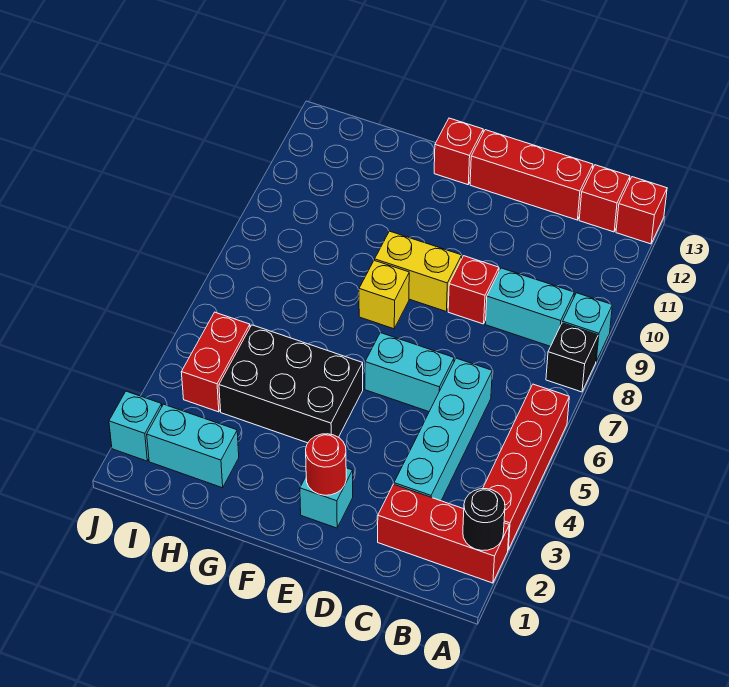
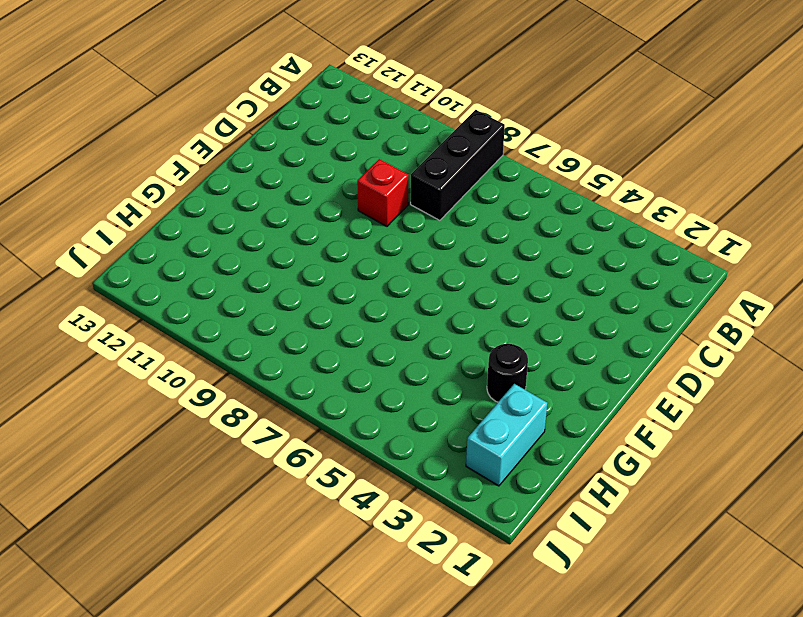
black brick A8:C8 level 1 -> black brick A8 level 1
black round brick G3 level 1 -> black round brick A2 level 2
none -> red brick A2:C2 level 1
none -> red brick A3:A6 level 1
none -> cyan brick A9 level 1

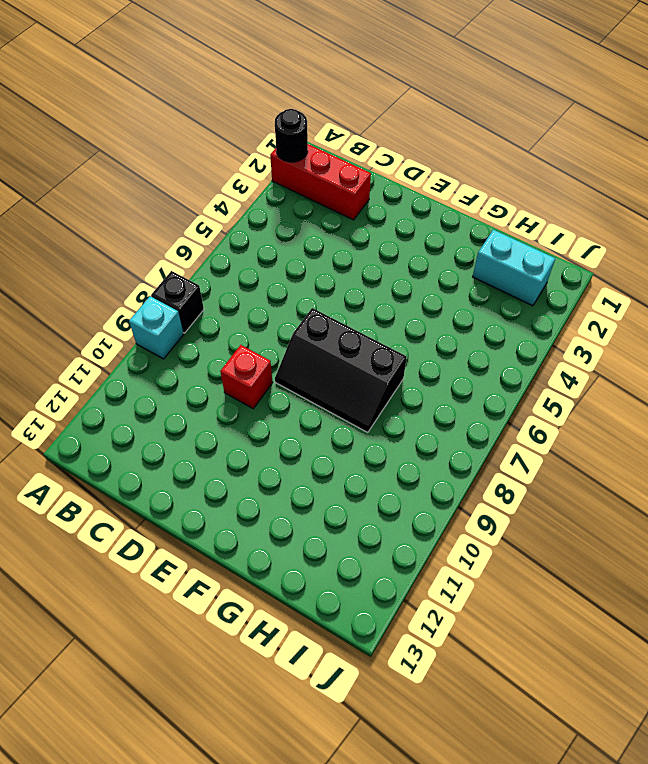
black slope E7:G8 level 1 top 7 -> yellow brick F8 level 1
none -> red brick A3:A6 level 1
none -> red brick A13 level 1
none -> cyan brick B9:C9 level 1

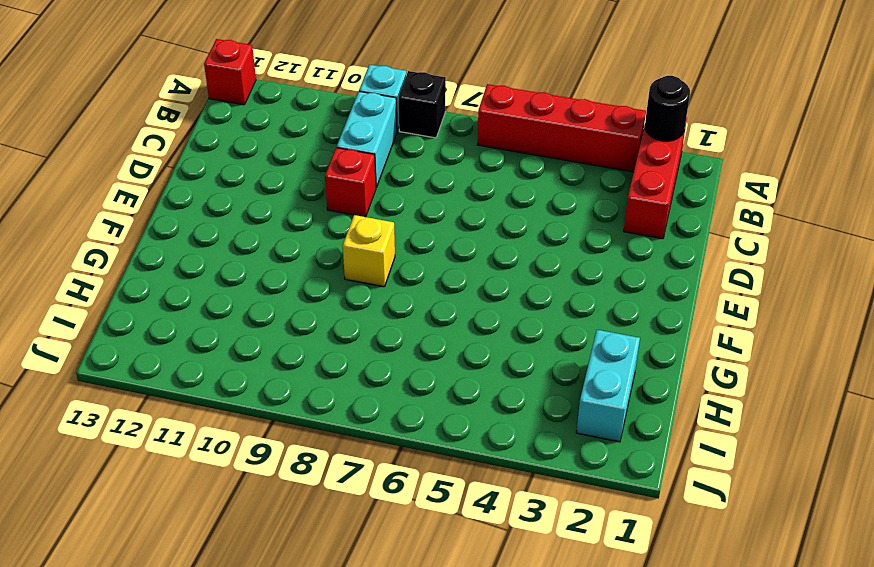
none -> red brick B13 level 1
none -> cyan brick C3:C6 level 1
none -> red brick C13:E13 level 1

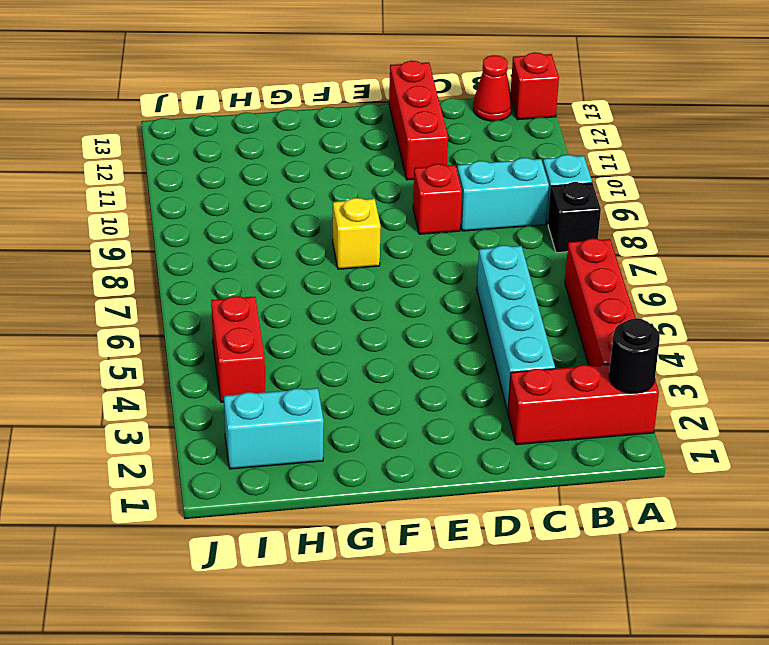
red cone B13 level 1 -> red brick B13 level 1
red brick D11:D13 level 1 -> red brick C13:E13 level 1
none -> cyan brick D6:E6 level 1
none -> cyan brick E2 level 1
none -> yellow brick E9:F9 level 1

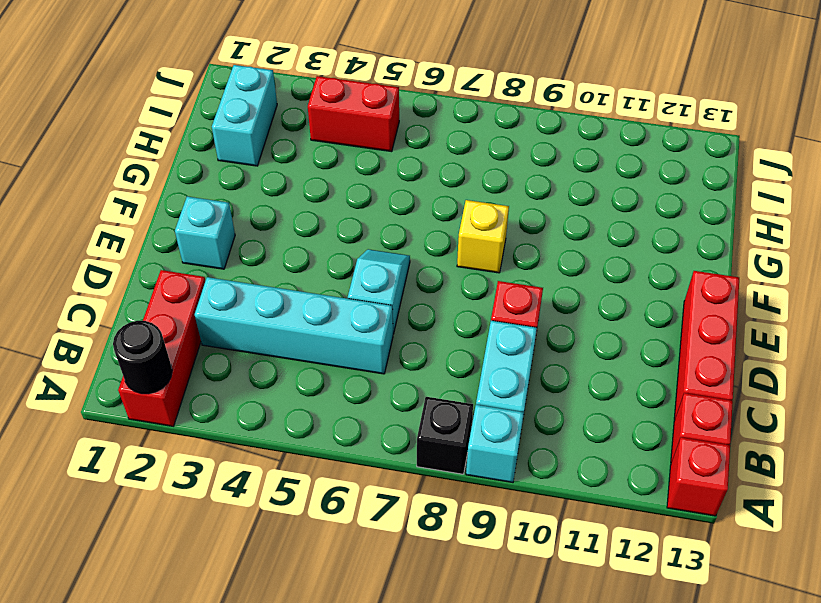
cyan slope D6:E6 level 1 top D -> cyan brick D6:E6 level 1
none -> red brick A3:A6 level 1
none -> yellow brick E9:F9 level 1
none -> black brick F4:H5 level 1

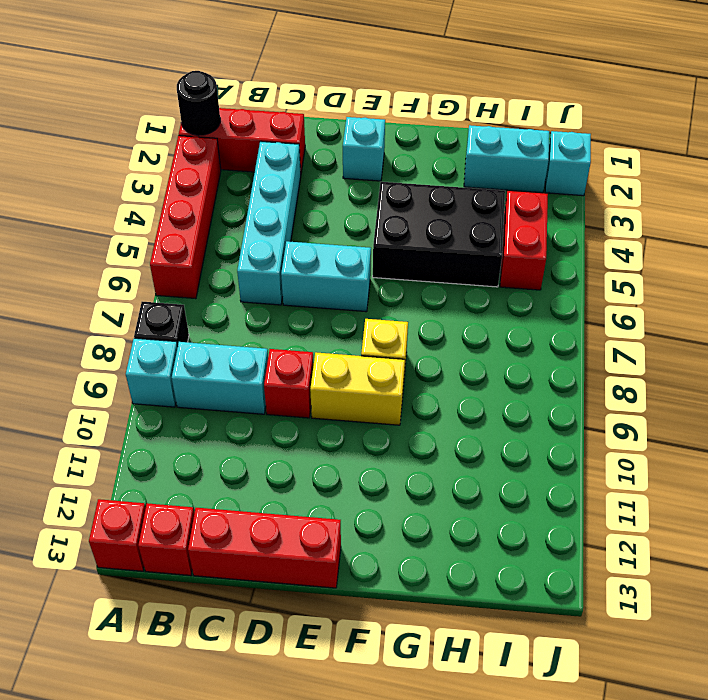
none -> red brick F13 level 1
none -> red round brick E2 level 2

